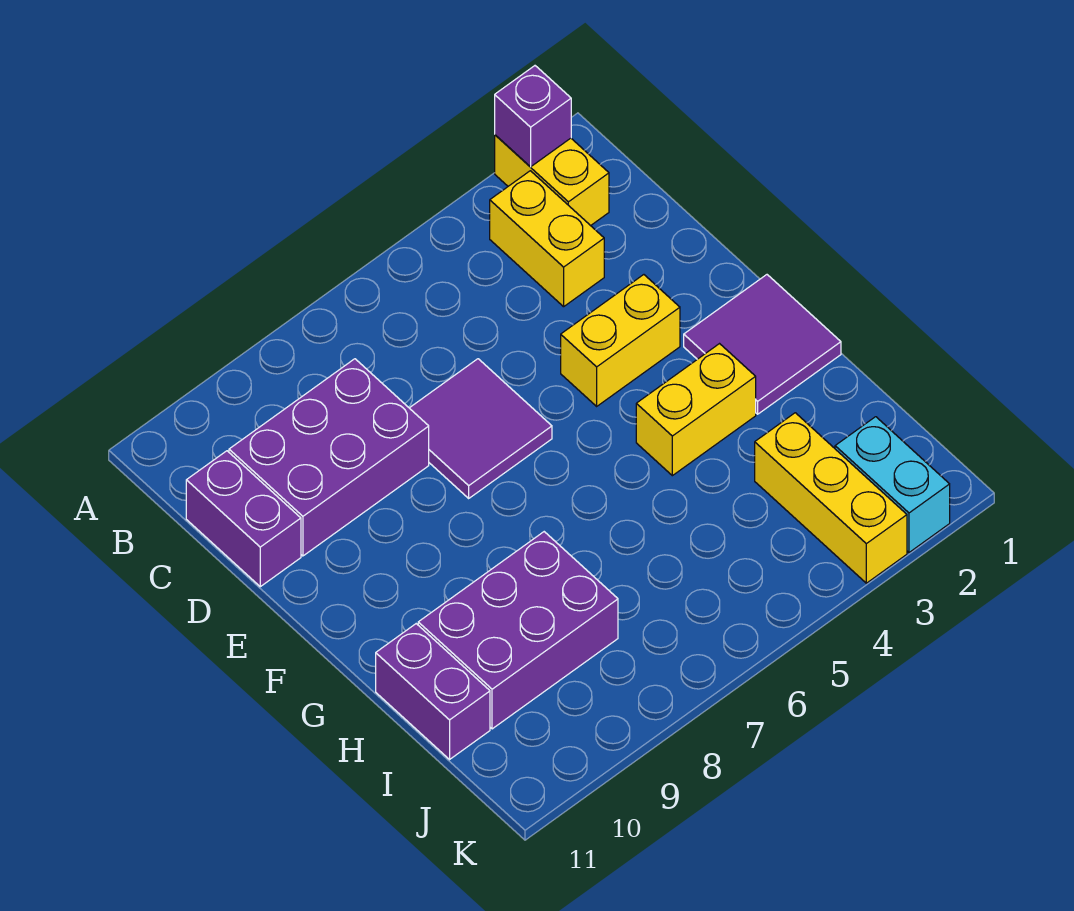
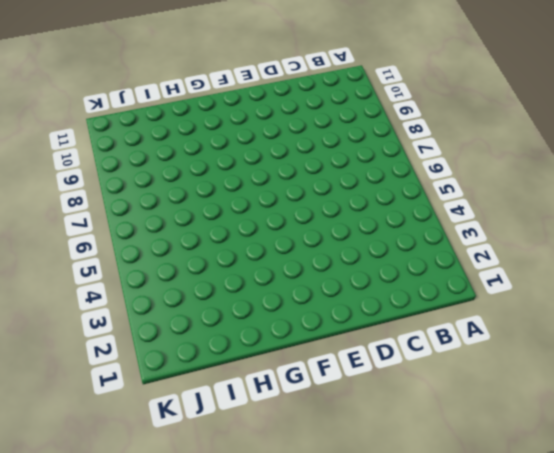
none -> yellow brick A2:B2 level 1
none -> yellow brick B3:C3 level 1
none -> purple brick C8:D10 level 1

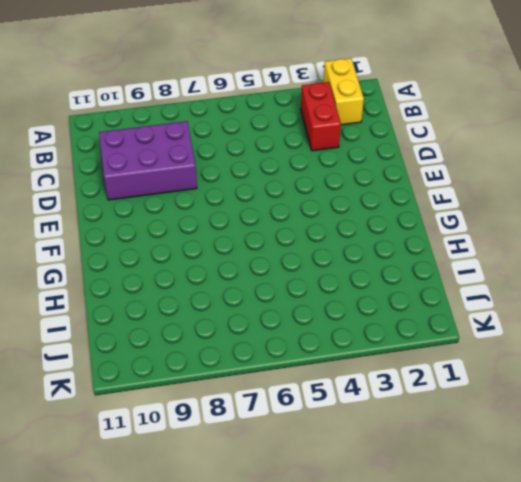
red brick B3:C3 level 1 -> yellow brick B3:C3 level 1
none -> purple brick C11:D11 level 1
none -> purple tile D6:E7 level 1
none -> yellow brick E3:E4 level 1

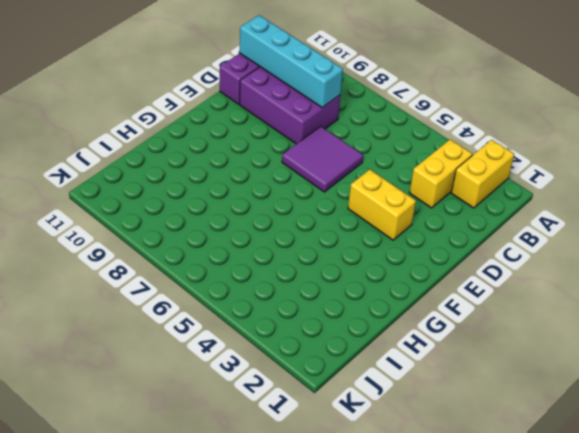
cyan brick C8:C11 level 2 -> none
none -> purple tile F1:G2 level 1
none -> yellow brick G3:G4 level 1
none -> purple brick H8:I10 level 1

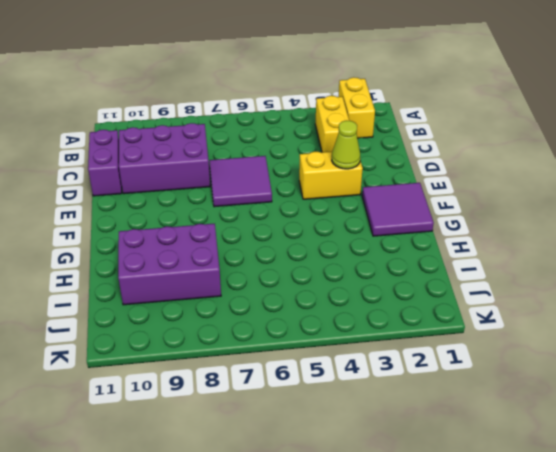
lime cone E3 level 2 -> none
none -> yellow brick G3:G4 level 1
none -> purple brick H11:I11 level 1
none -> yellow brick I3:K3 level 1

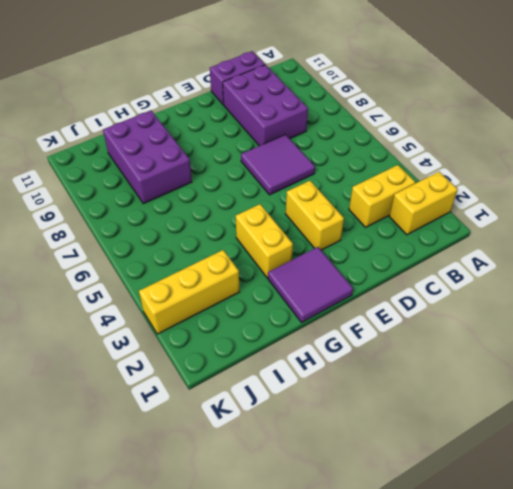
none -> purple brick H11:I11 level 1
none -> cyan brick J2:K2 level 1
none -> purple brick A2 level 2

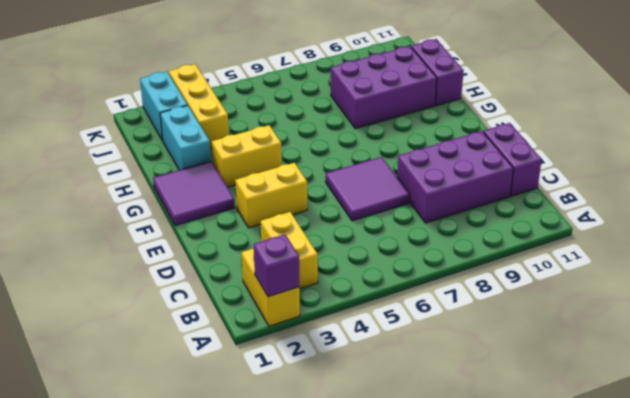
cyan brick H2:I2 level 1 -> none

